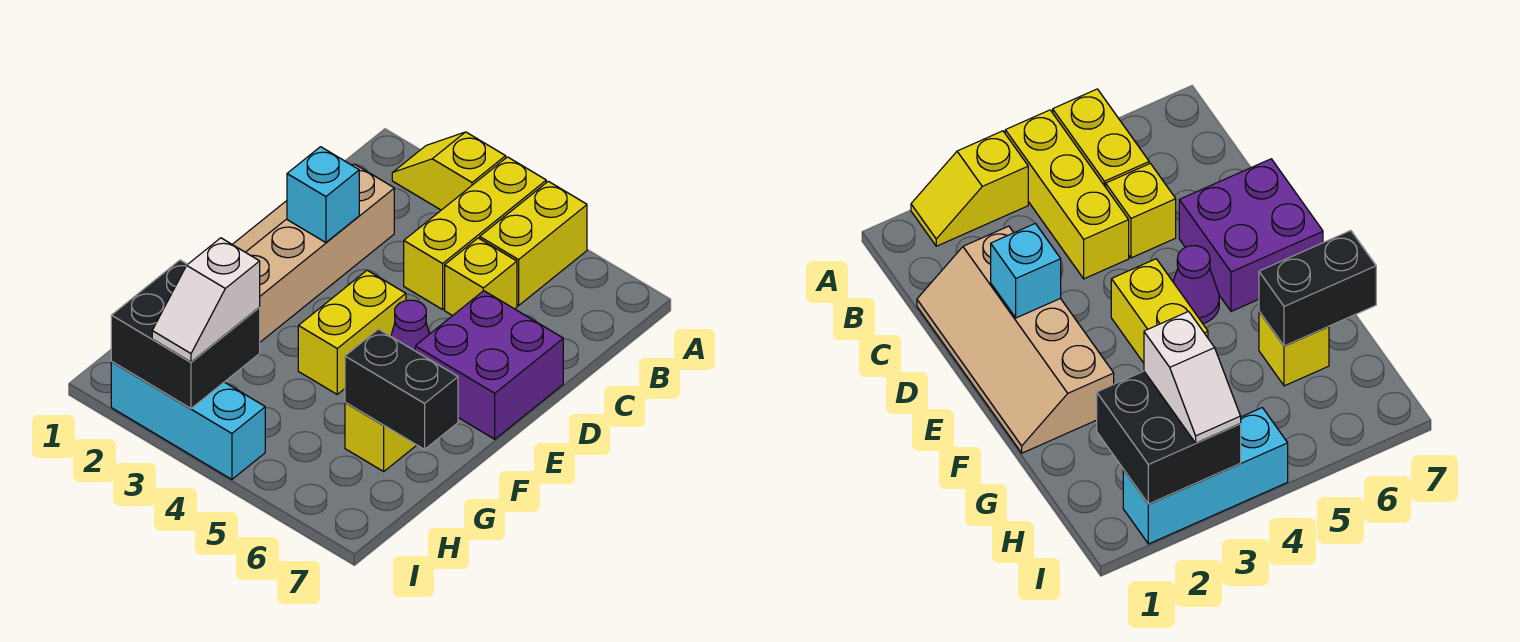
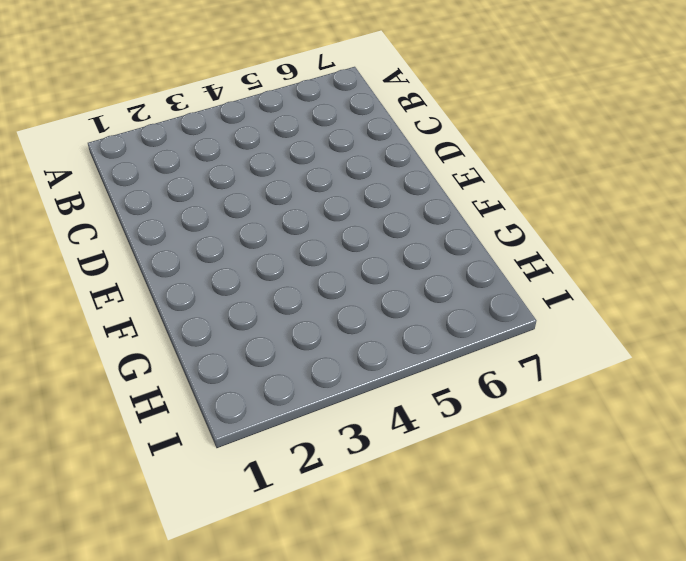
none -> yellow slope A2:A3 level 1 top 3
none -> yellow brick A4:C4 level 1
none -> yellow brick A5:B5 level 1

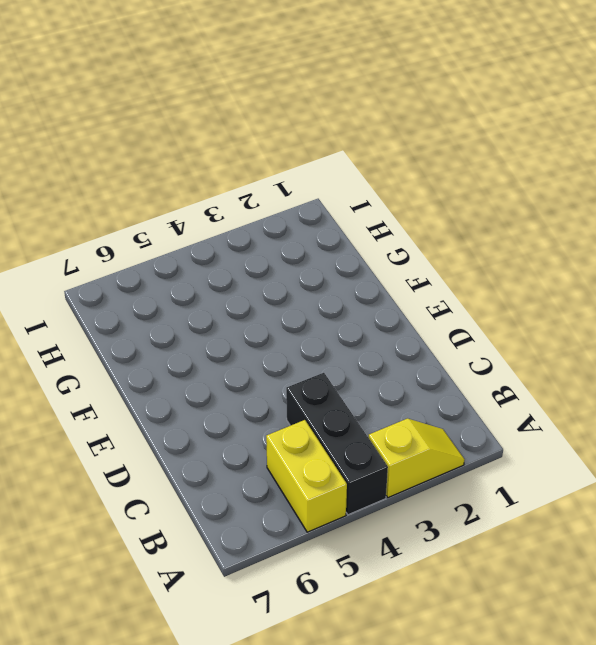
black brick A4:C4 level 1 -> yellow brick A4:C4 level 1
none -> tan slope C1:F2 level 1 top 2
none -> yellow brick C5 level 1
none -> purple brick D6:E7 level 1

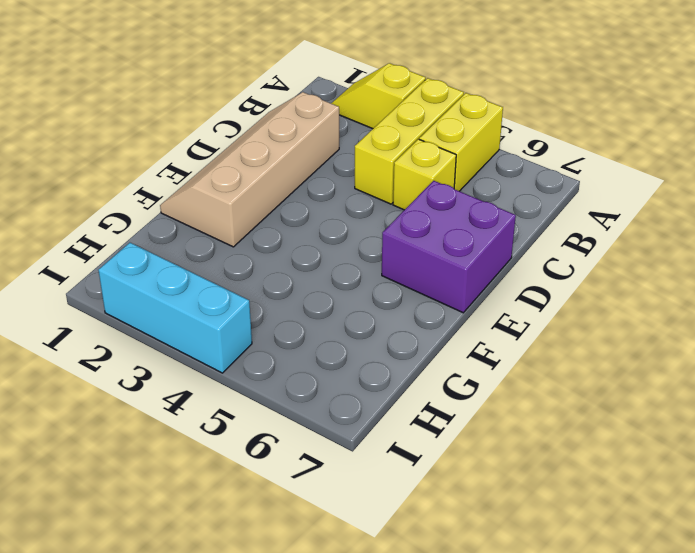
none -> yellow brick E4:F4 level 1
none -> purple cone E5 level 1
none -> yellow brick G6 level 1

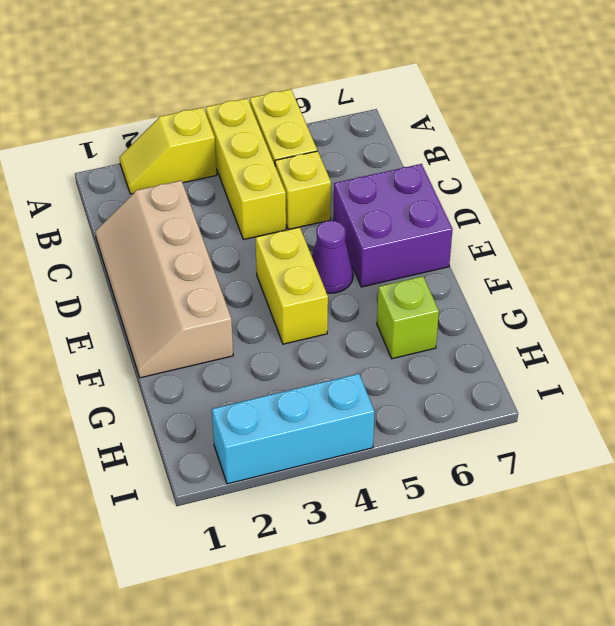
lime brick G6 level 1 -> yellow brick G6 level 1
none -> cyan brick D2 level 2
none -> black brick G6:G7 level 2
none -> black brick H2:I3 level 2

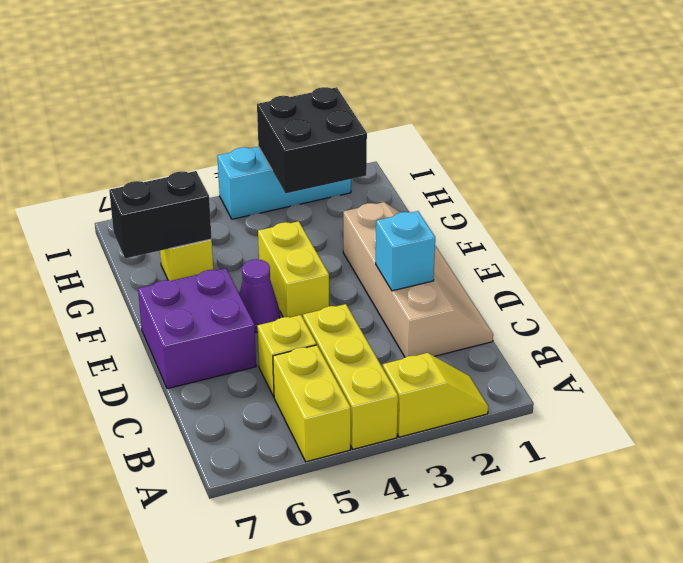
none -> white slope H3:I3 level 3 top H

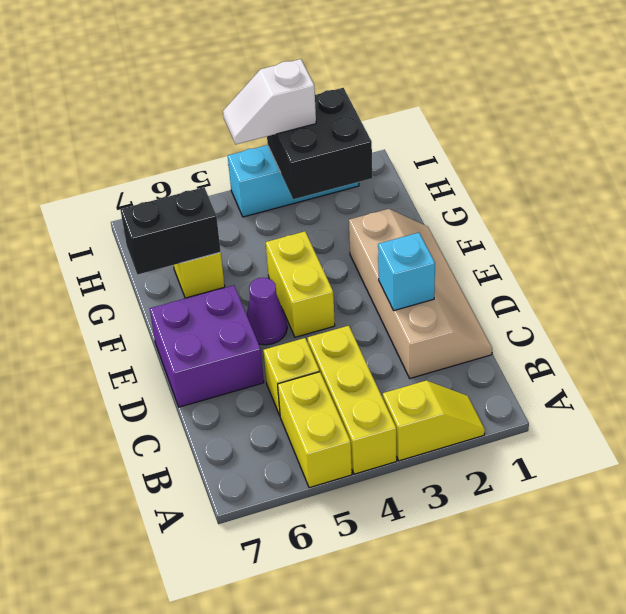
white slope I3:I4 level 3 top 3 -> white slope H3:I3 level 3 top H

